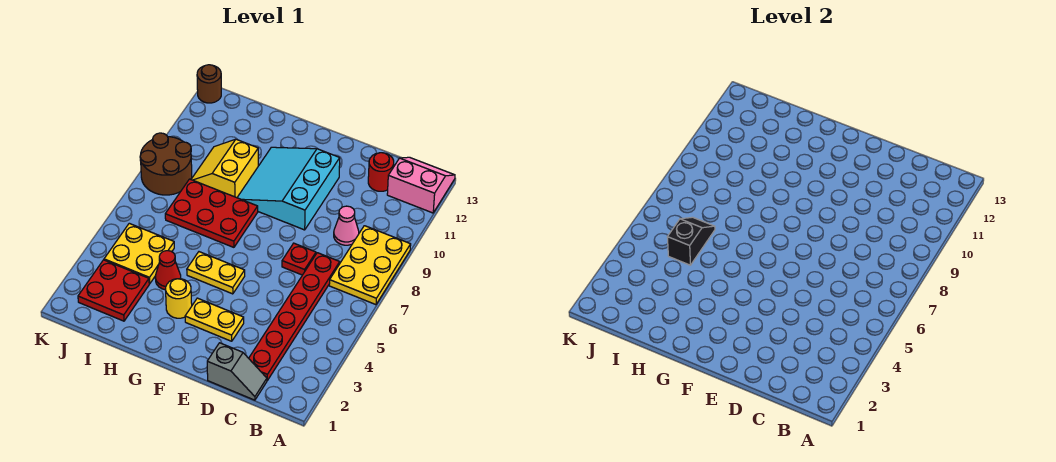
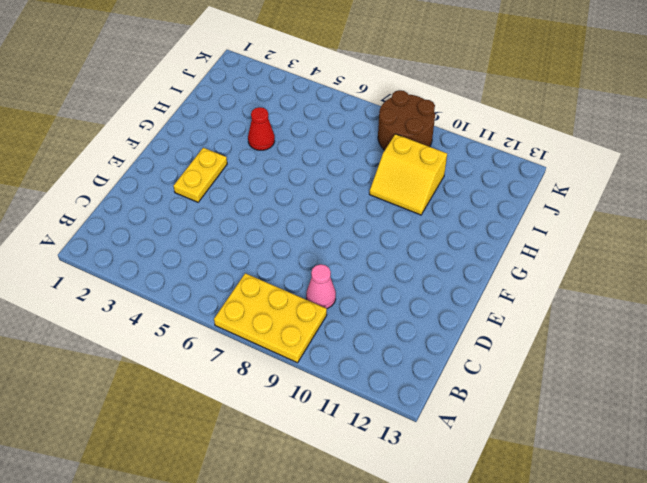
yellow slope H9:I10 level 1 top I -> yellow slope H9:I10 level 1 top H
none -> pink slope A12:B13 level 1 top 12
none -> grey slope C1:D1 level 1 top D
none -> red plate C2:C7 level 1

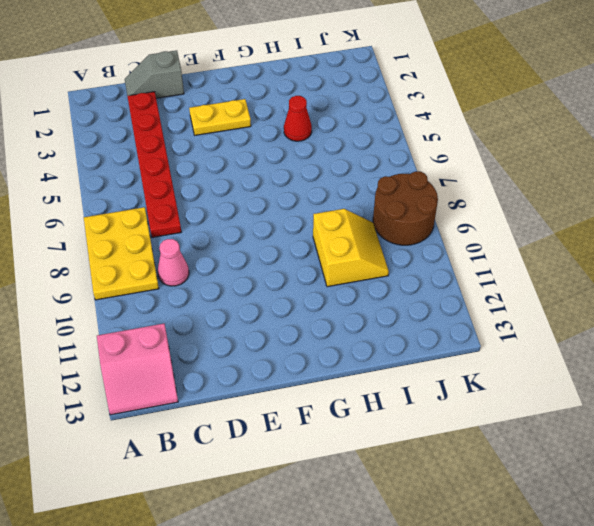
none -> red round brick C12 level 1
none -> red plate D7 level 1
none -> cyan slope E9:G11 level 1 top E

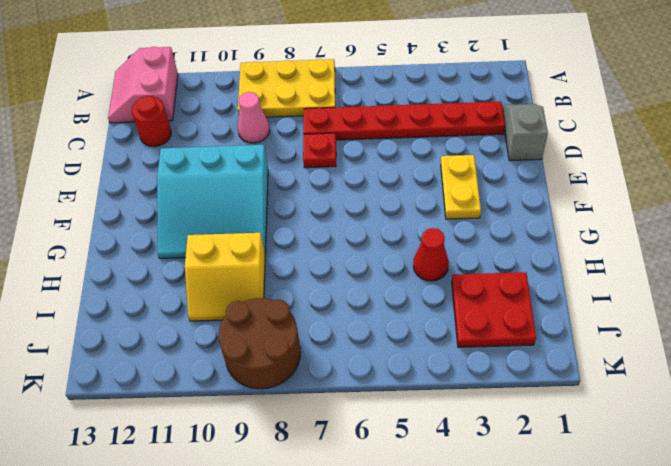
none -> yellow plate F5:G5 level 1
none -> yellow round brick G3 level 1
none -> red plate G7:I8 level 1

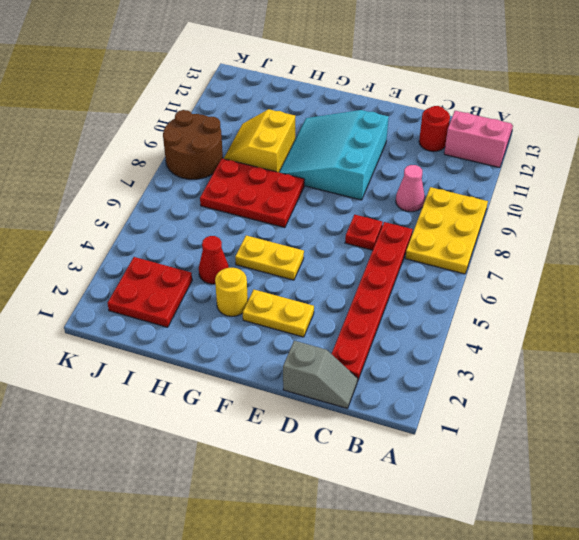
none -> yellow plate I4:J5 level 1
none -> brown round brick K13 level 1
none -> black slope I5:I6 level 2 top 5

